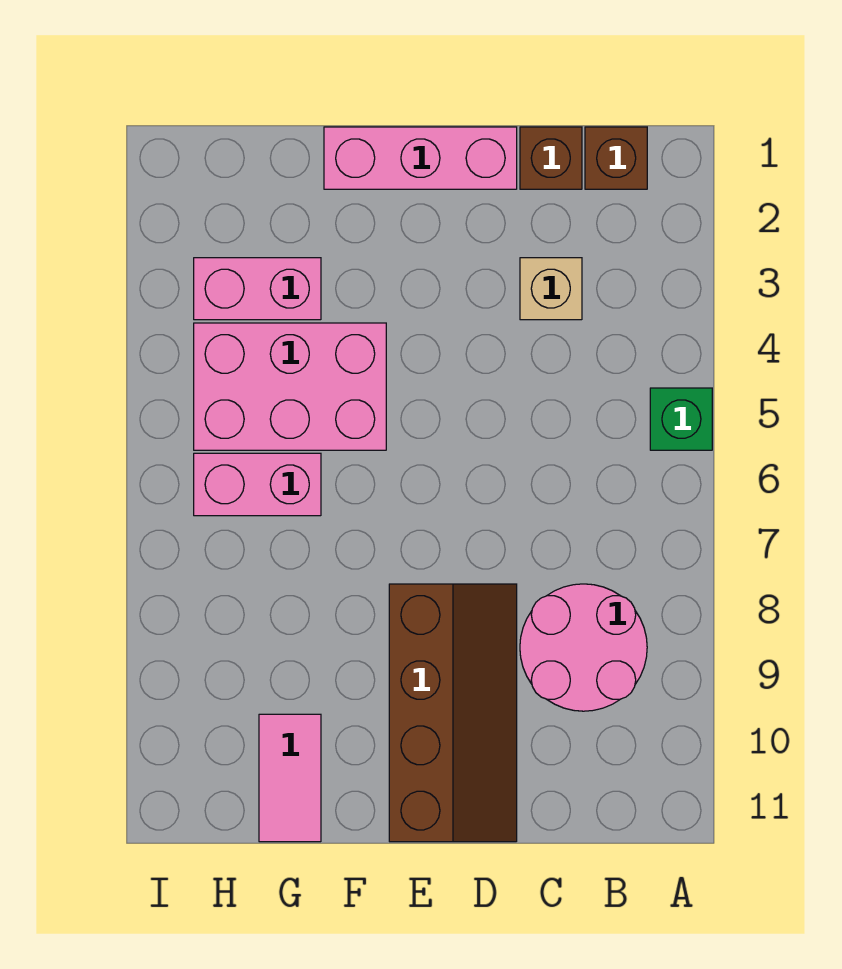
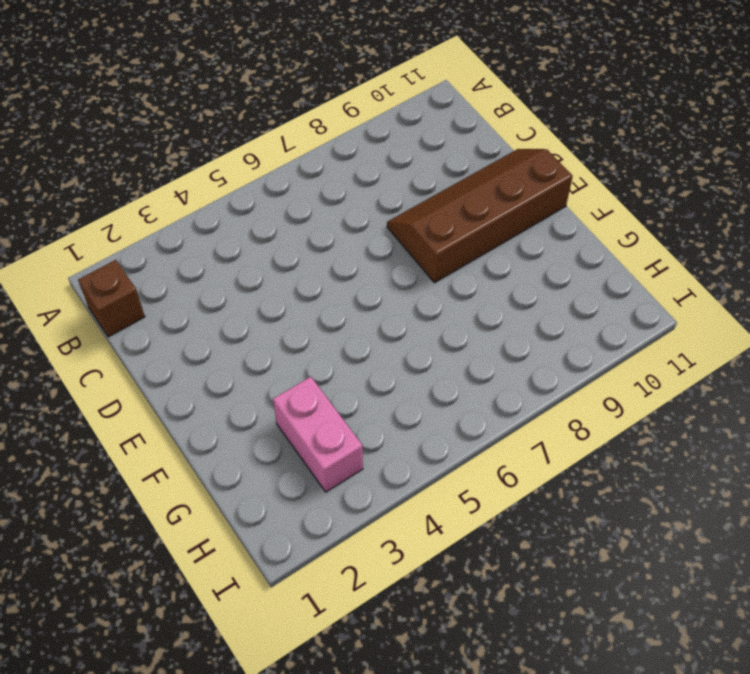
none -> green brick A5 level 1
none -> pink round brick B8:C9 level 1

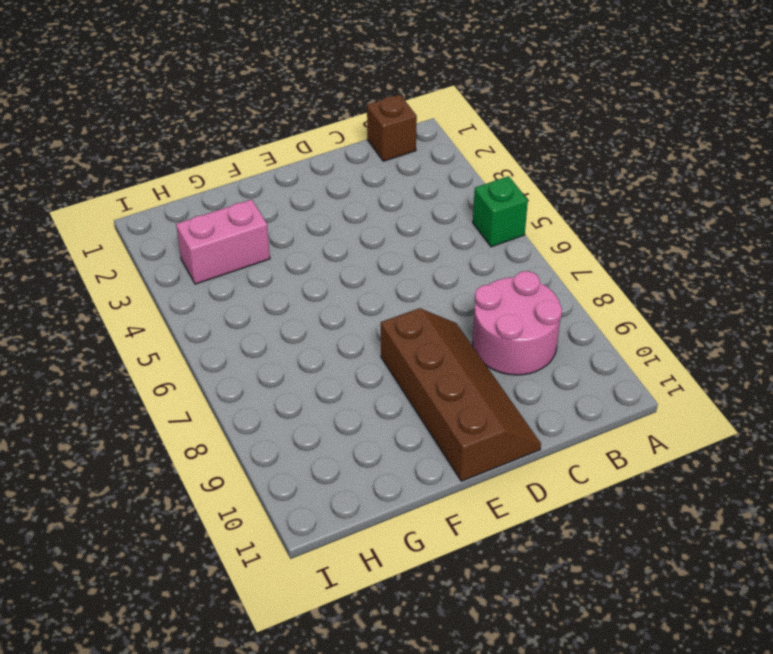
none -> brown brick C1 level 1
none -> tan brick C3 level 1

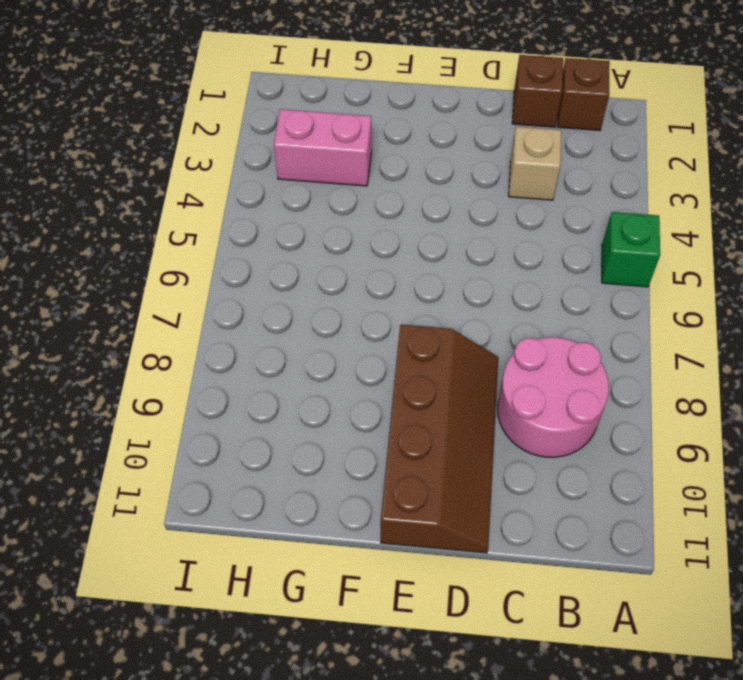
none -> pink brick D1:F1 level 1
none -> pink brick F4:H5 level 1

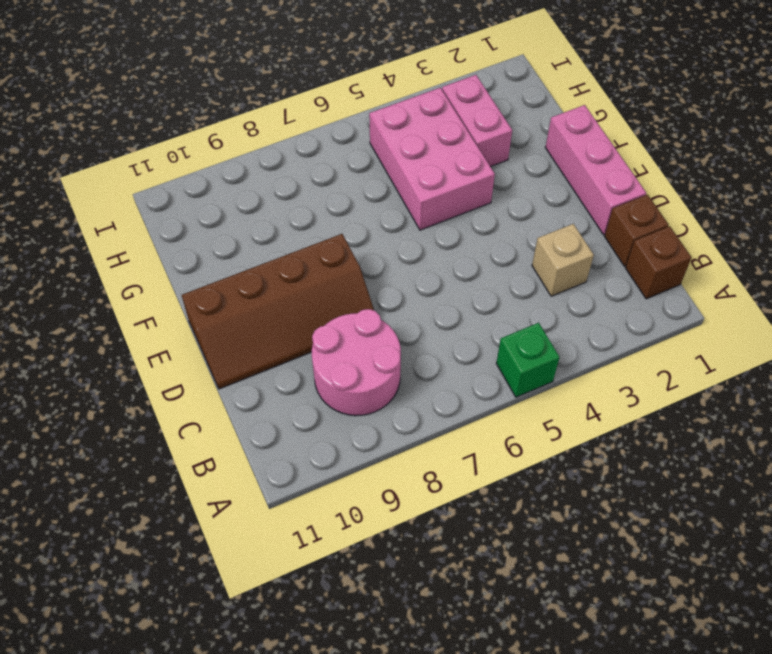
none -> pink brick G6:H6 level 1
none -> pink tile G10:G11 level 1

